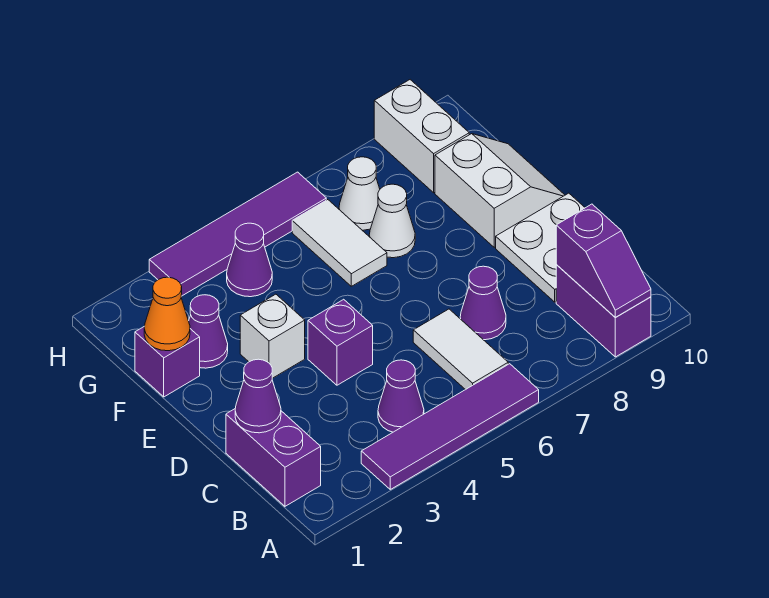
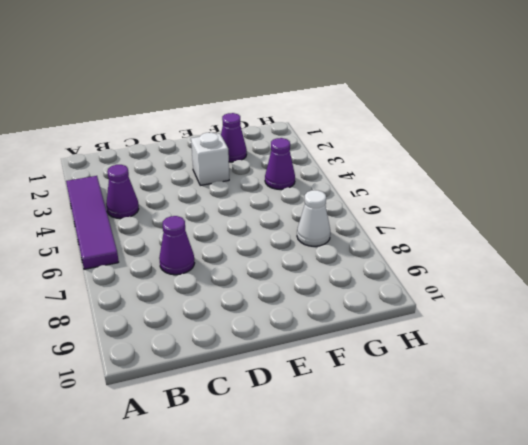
none -> purple brick A9:B9 level 1
none -> purple brick B1:C1 level 1
none -> white tile B6:C6 level 1

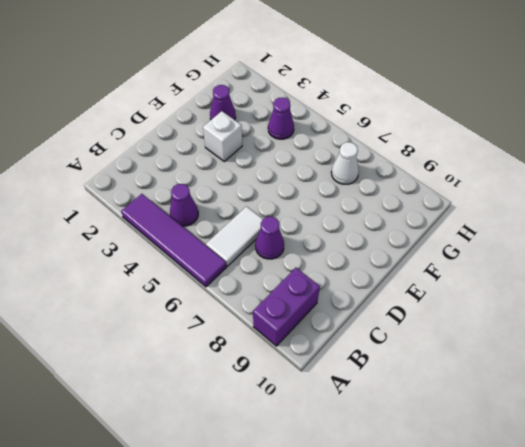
none -> purple brick B1:C1 level 1
none -> white plate C9:D10 level 1
none -> purple brick D4 level 1

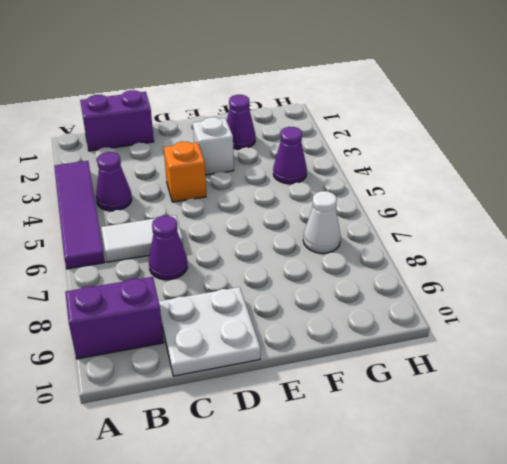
orange brick D4 level 1 -> purple brick D4 level 1
none -> white slope E9:F10 level 1 top 9
none -> purple brick F1 level 1
none -> white tile F6:G6 level 1

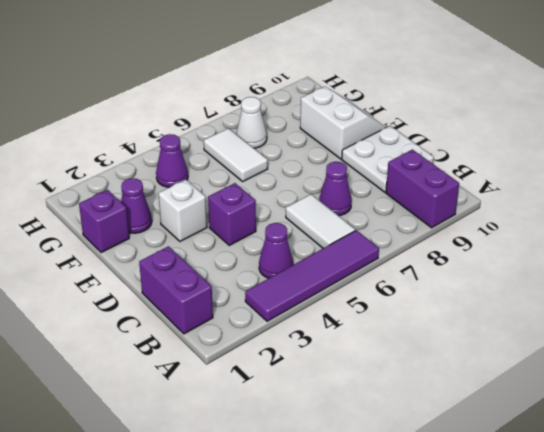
none -> white cone F7 level 1
none -> white brick G9:H9 level 1
none -> purple tile H3:H6 level 1

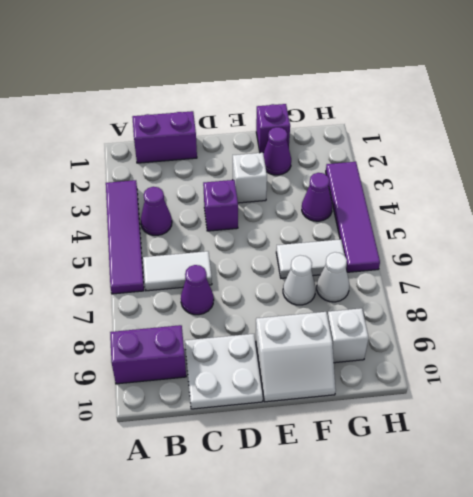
white brick G9 level 1 -> white brick G9:H9 level 1
none -> purple slope A9:B9 level 2 top B
none -> purple cone C1 level 2
none -> orange cone F1 level 2

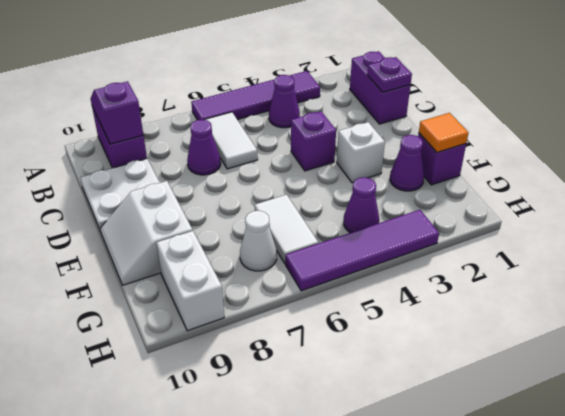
purple plate C1 level 2 -> purple cone C1 level 2
orange tile F1 level 2 -> orange cone F1 level 2
none -> white cone F7 level 1

